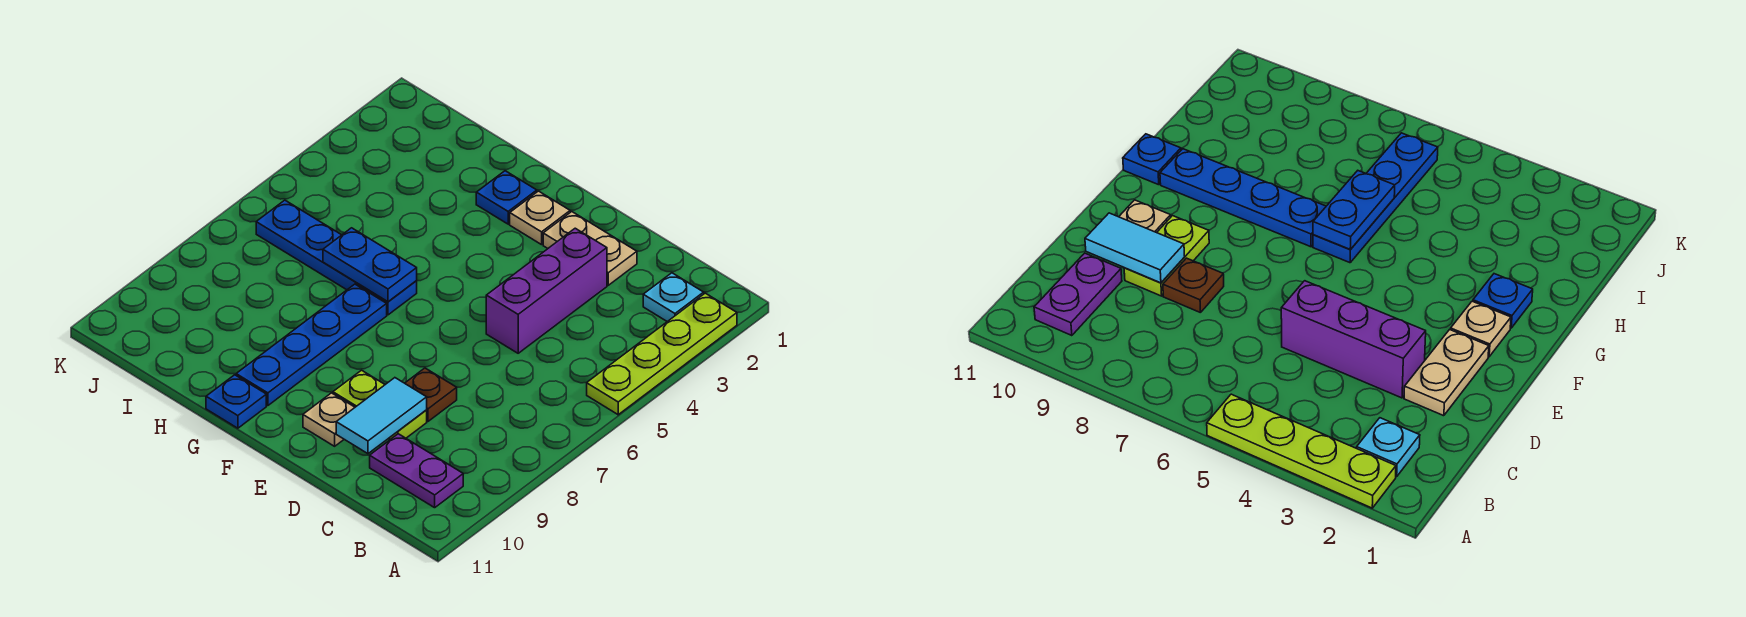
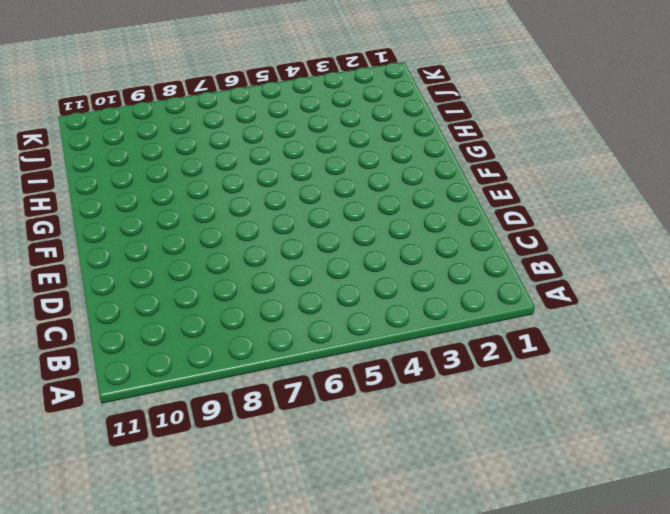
none -> lime plate A2:A5 level 1
none -> cyan plate B2 level 1
none -> purple plate B10:C10 level 1

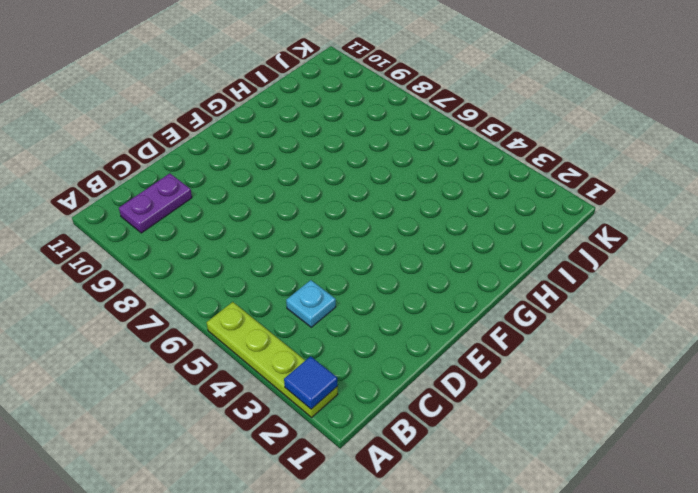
blue tile A2 level 2 -> none
cyan plate C4 level 1 -> cyan plate B2 level 1
none -> tan plate D2:E2 level 1
none -> purple brick D3:D5 level 1
none -> brown plate D8 level 1

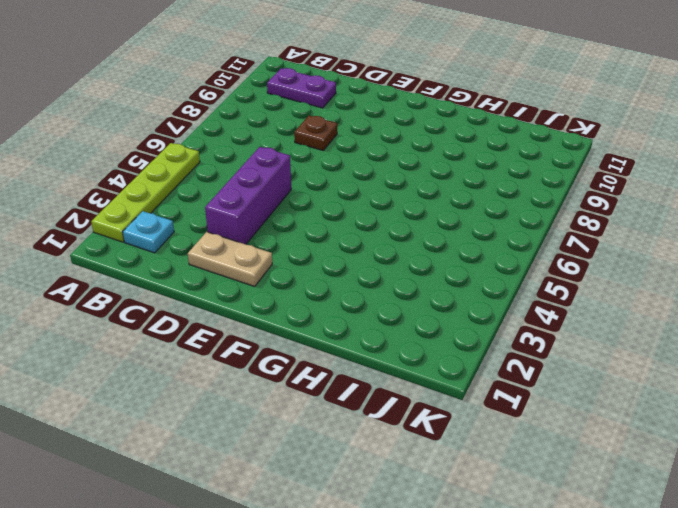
none -> lime plate D9:E9 level 1
none -> tan plate E10 level 1
none -> tan plate F2 level 1

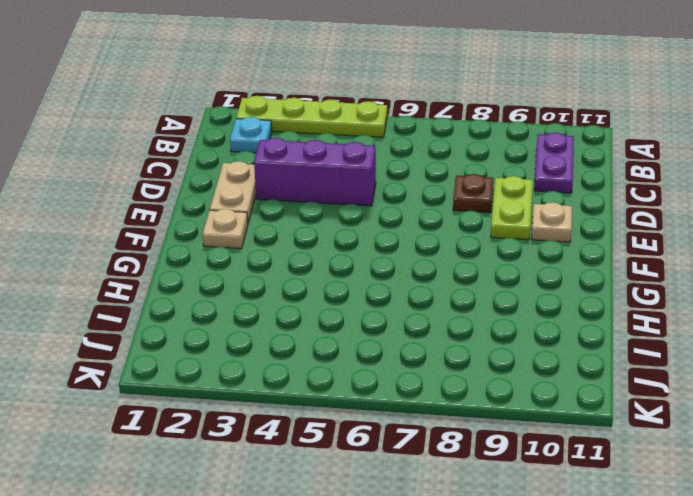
none -> blue plate G2 level 1
none -> blue plate G6:J6 level 1
none -> blue plate G7:G10 level 1

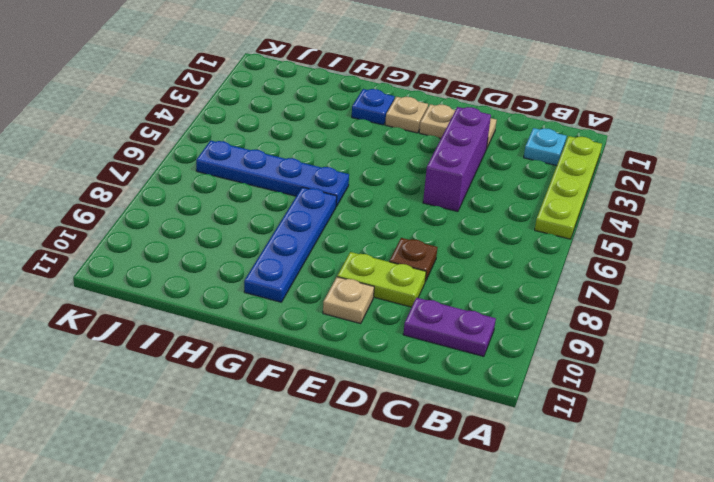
none -> blue plate G11 level 1
none -> cyan tile D9:D10 level 2
none -> blue plate G6:H6 level 2

